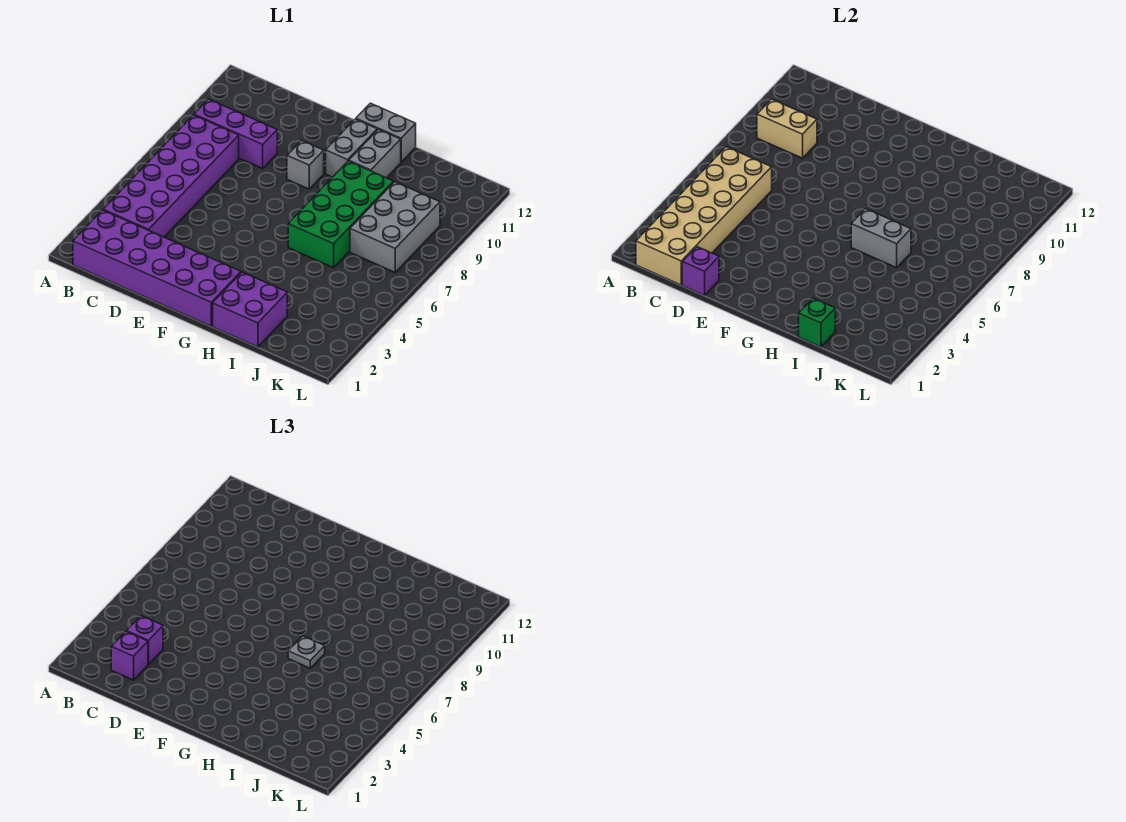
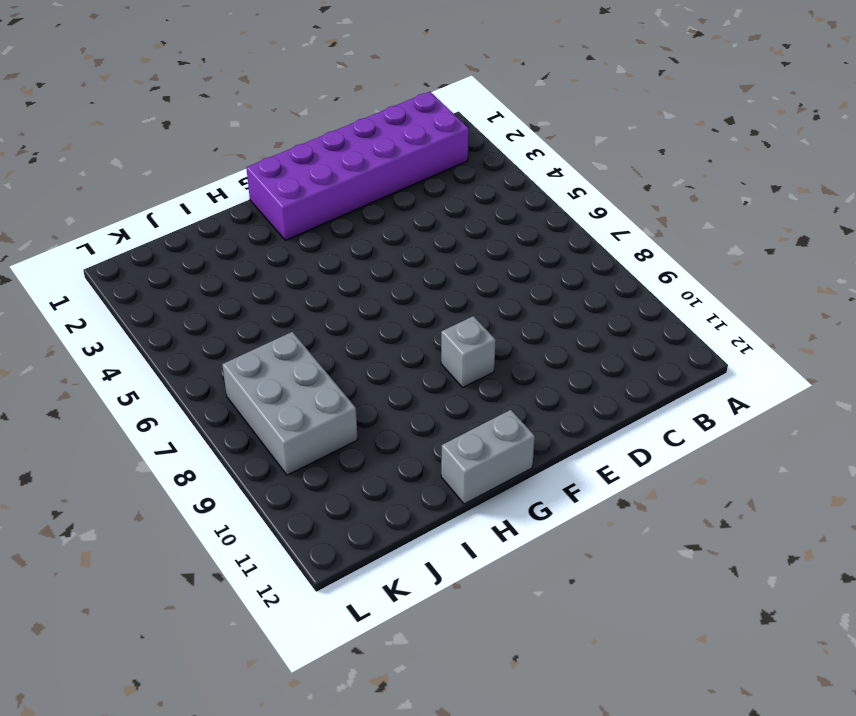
none -> purple brick B3:C8 level 1
none -> purple brick B9:D9 level 1
none -> grey brick G10:G11 level 1

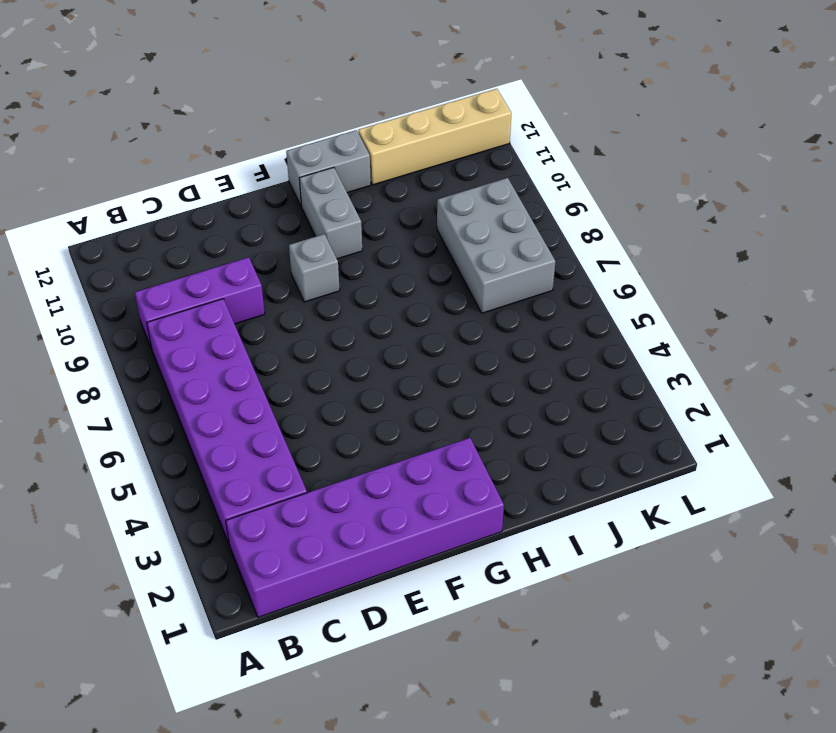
tan brick I12:L12 level 1 -> none
none -> purple brick H1:I2 level 1
none -> green brick H6:I9 level 1
none -> grey brick H10:H11 level 1

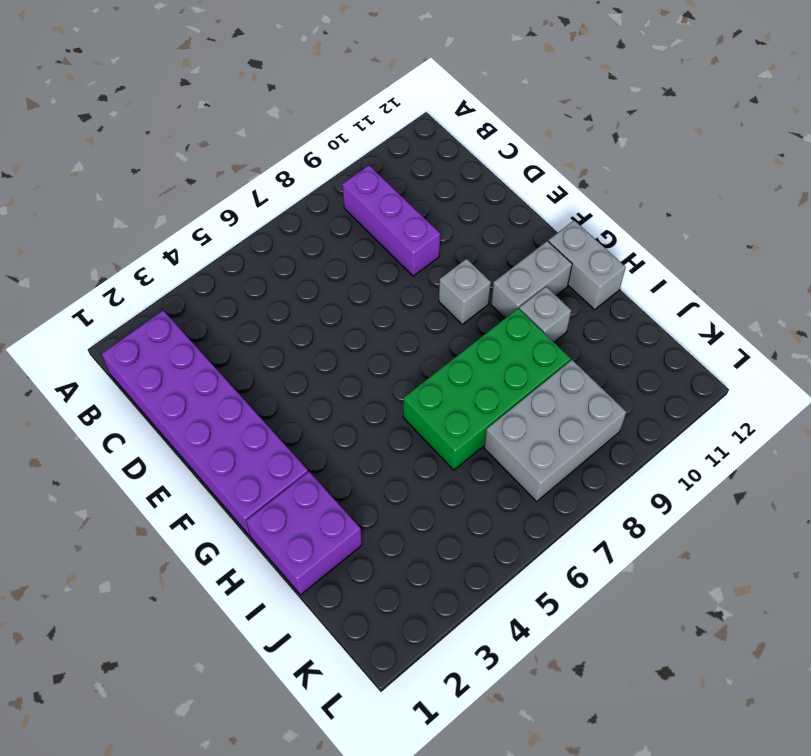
grey brick H10 level 1 -> grey brick H10:H11 level 1
none -> purple brick B3:C8 level 1
none -> tan brick B1:C6 level 2
none -> tan brick B9:C9 level 2

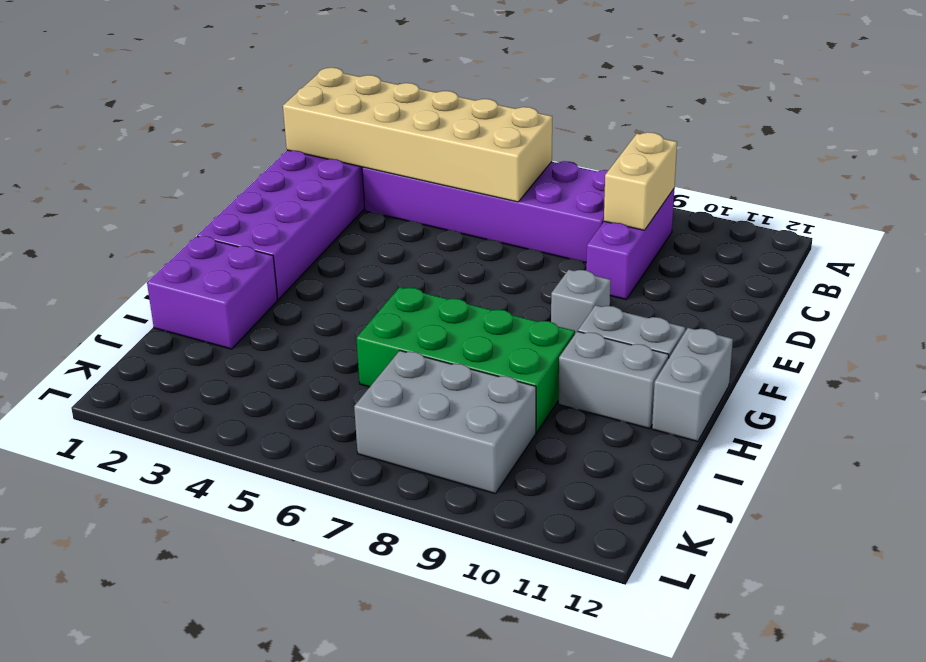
none -> purple brick D1 level 2
none -> grey brick H6:I6 level 2
none -> green brick I1 level 2

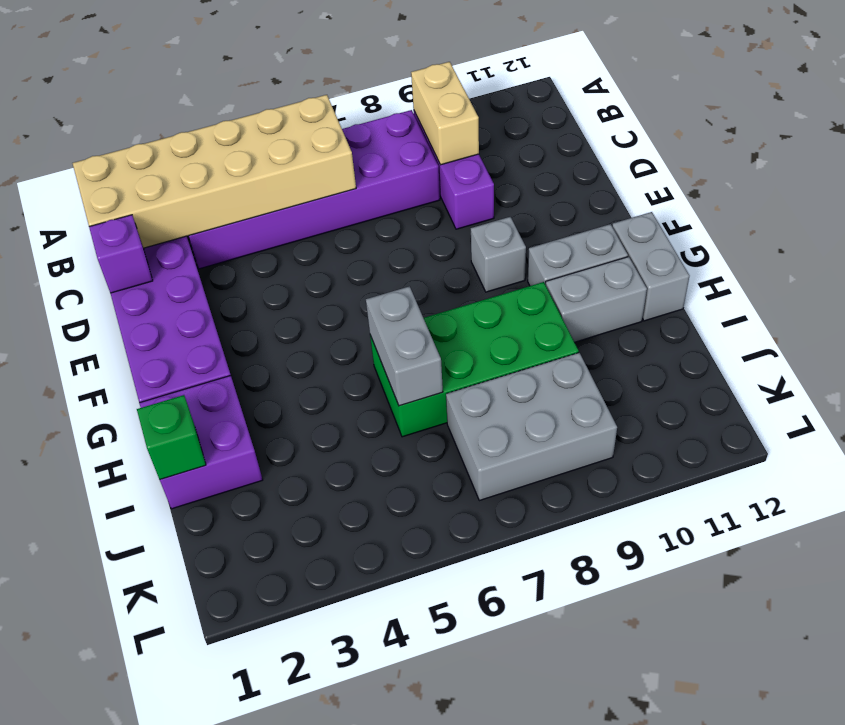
none -> purple brick C2 level 3
none -> purple brick C3 level 3
none -> grey plate H6 level 3

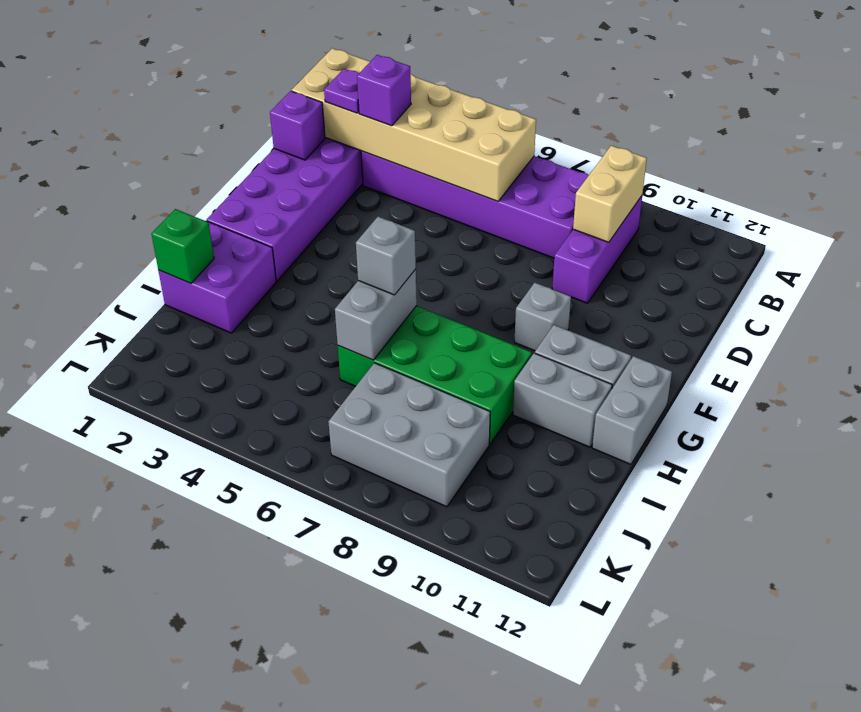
purple plate C2 level 3 -> purple brick C2 level 3
grey brick H6 level 3 -> grey plate H6 level 3

